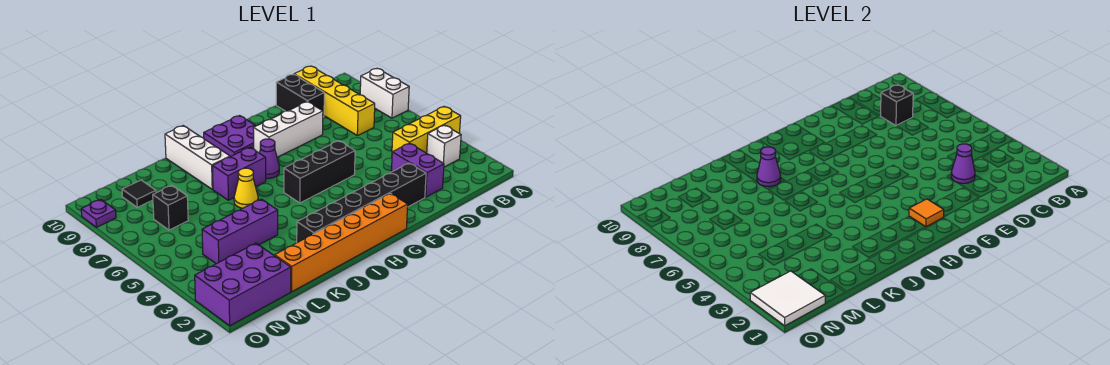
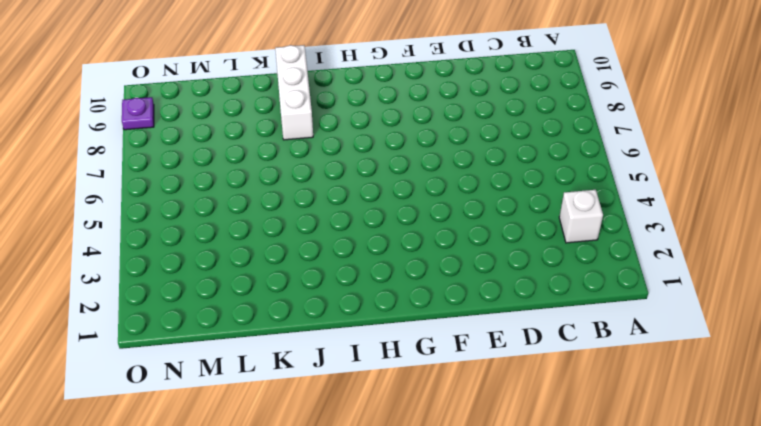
none -> yellow brick A4:C4 level 1
none -> white brick A7:A8 level 1
none -> yellow brick C7:C10 level 1

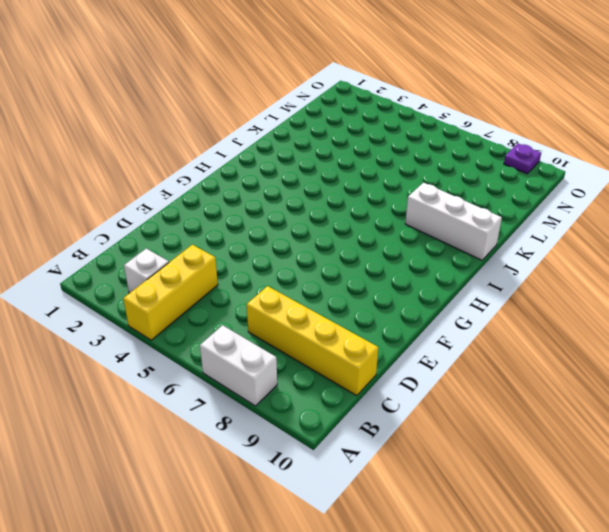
none -> purple brick D2:D3 level 1
none -> black brick D9:D10 level 1
none -> black brick E2:J2 level 1

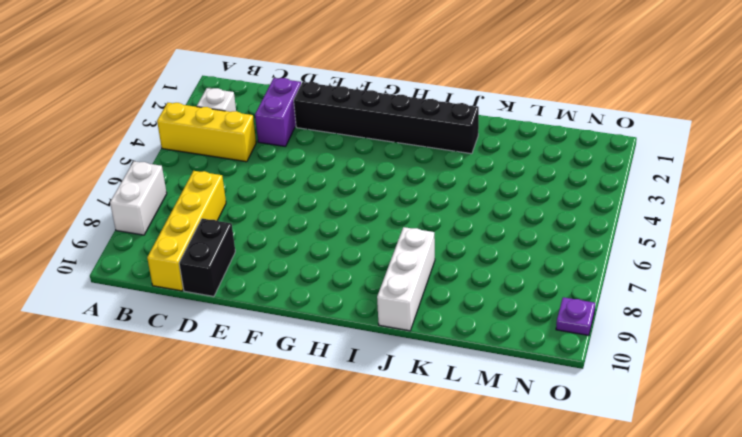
none -> white brick E8:G8 level 1
none -> black brick F5:H5 level 1
none -> orange brick G1:L1 level 1

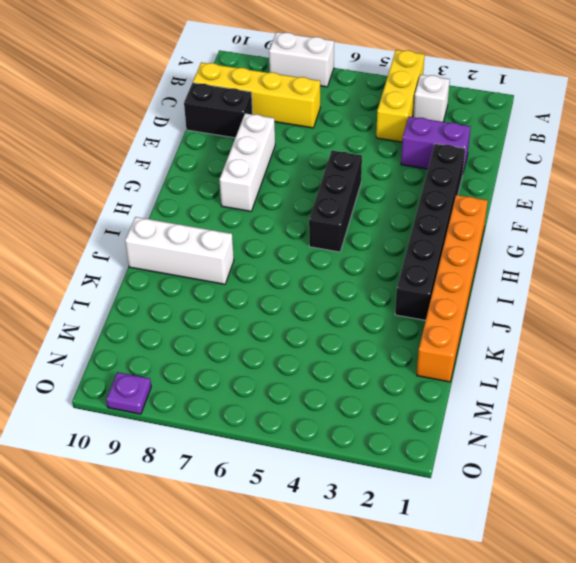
none -> purple plate G9:H10 level 1
none -> purple cone H7 level 1
none -> purple brick I7:J7 level 1

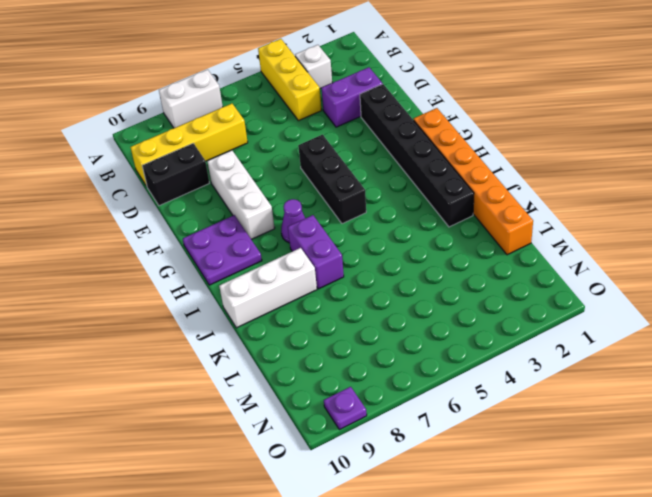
none -> yellow cone J6 level 1
none -> purple brick K4:M4 level 1
none -> purple brick M1:O2 level 1

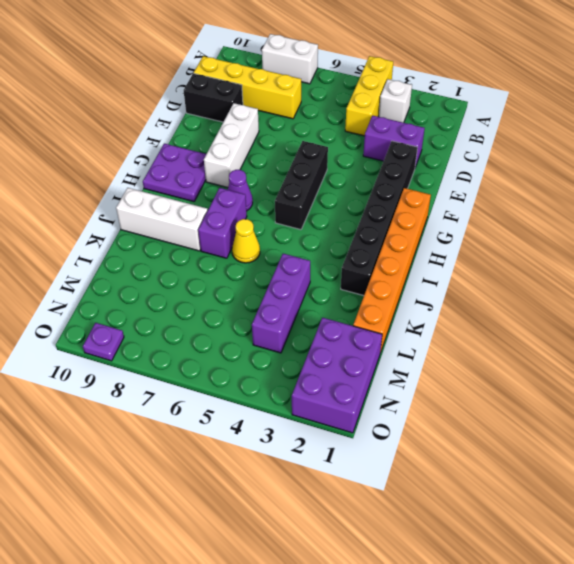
none -> black brick M7 level 1
none -> black tile M9 level 1
none -> black brick C8 level 2

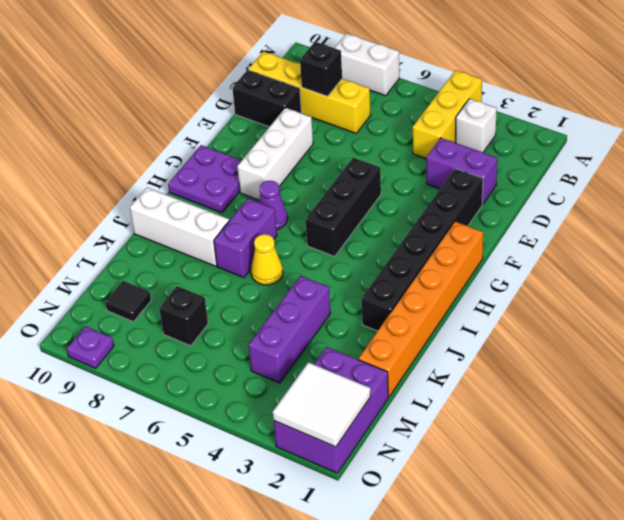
none -> purple cone D3 level 2
none -> orange tile G2 level 2
none -> purple cone J8 level 2

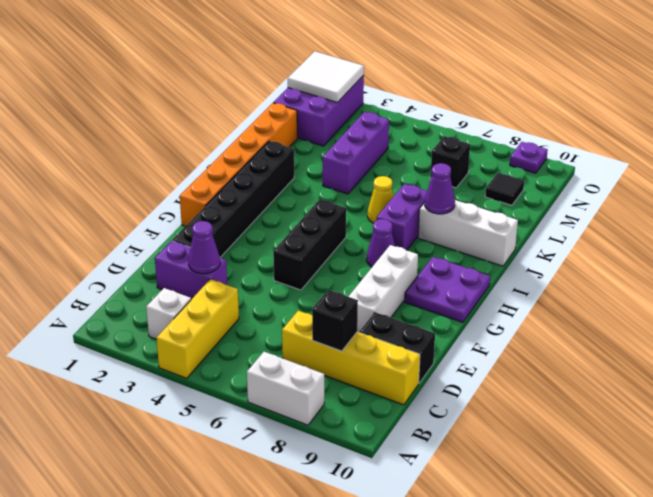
none -> orange tile G2 level 2

